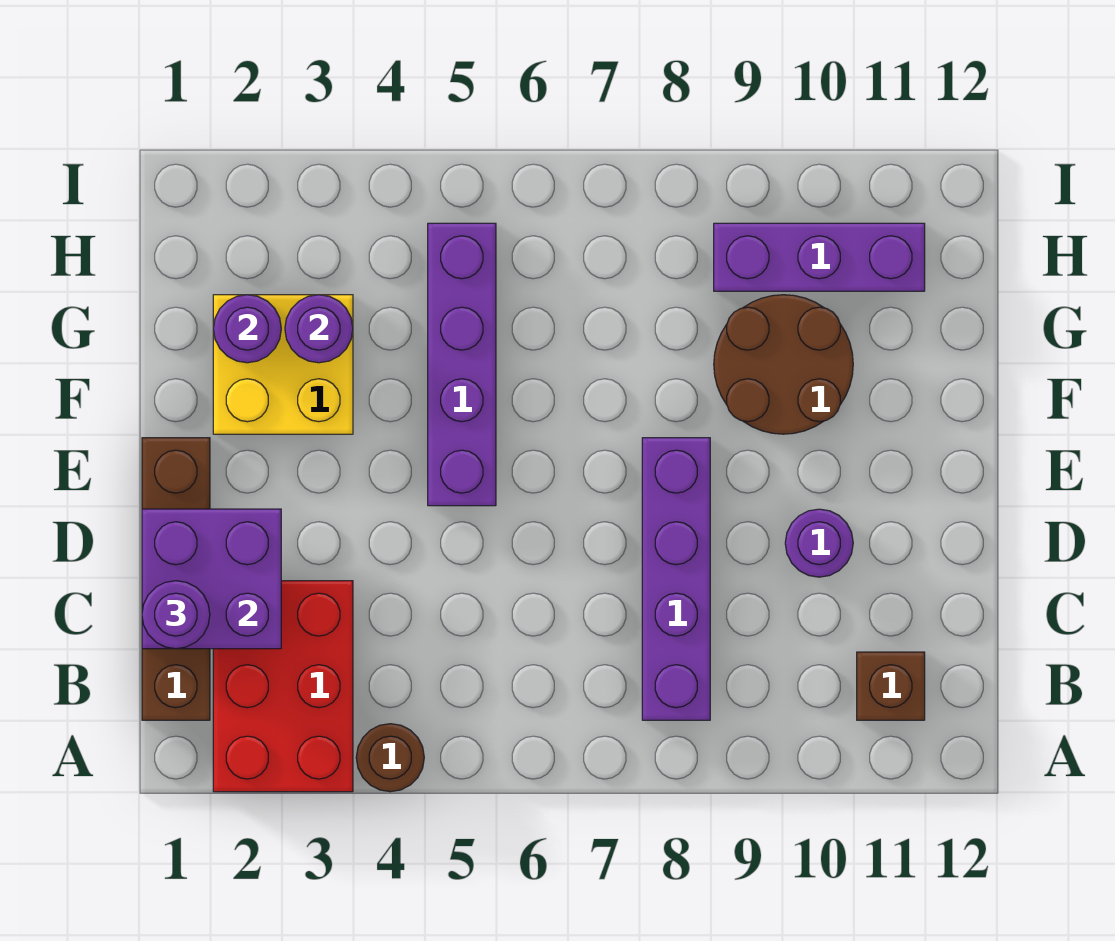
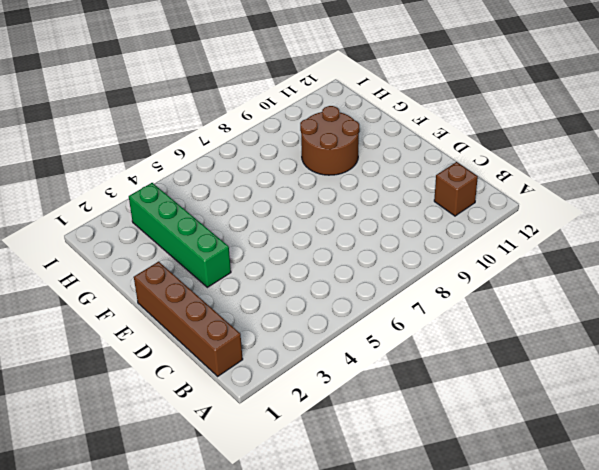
green brick E3:H3 level 1 -> yellow brick F2:G3 level 1
none -> red brick A2:C3 level 1
none -> brown round brick A4 level 1
none -> purple brick B8:E8 level 1

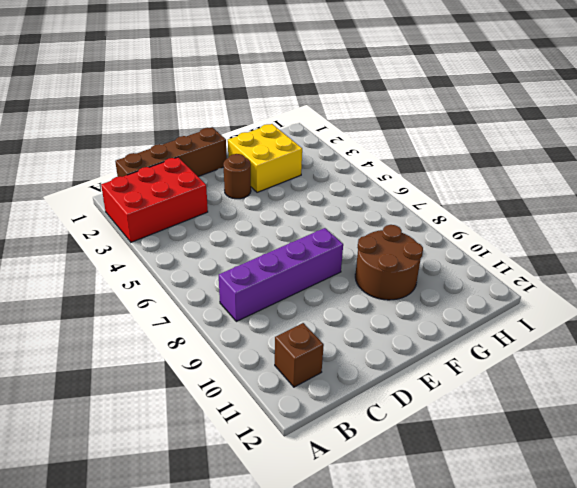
brown round brick E3 level 1 -> brown round brick A4 level 1
none -> purple round brick D10 level 1
none -> purple brick E5:H5 level 1
none -> purple brick H9:H11 level 1

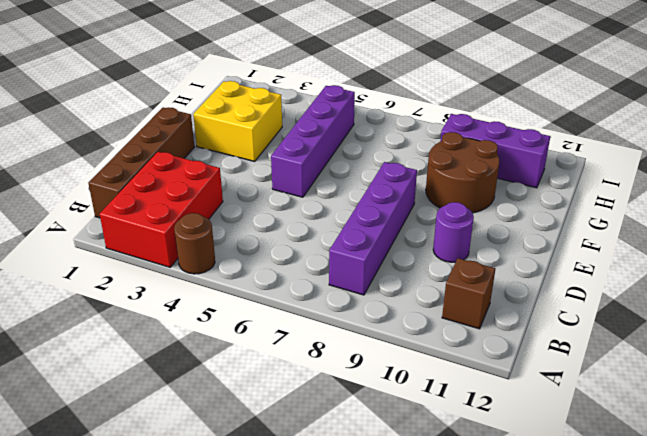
none -> purple brick C1:D2 level 2
none -> purple round brick G2 level 2
none -> purple round brick G3 level 2

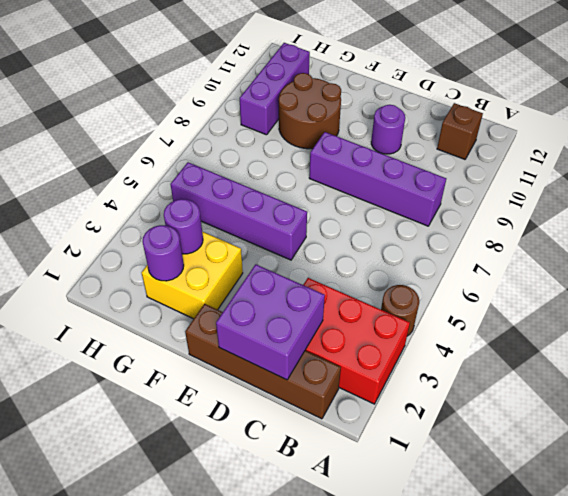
none -> purple round brick C1 level 3

